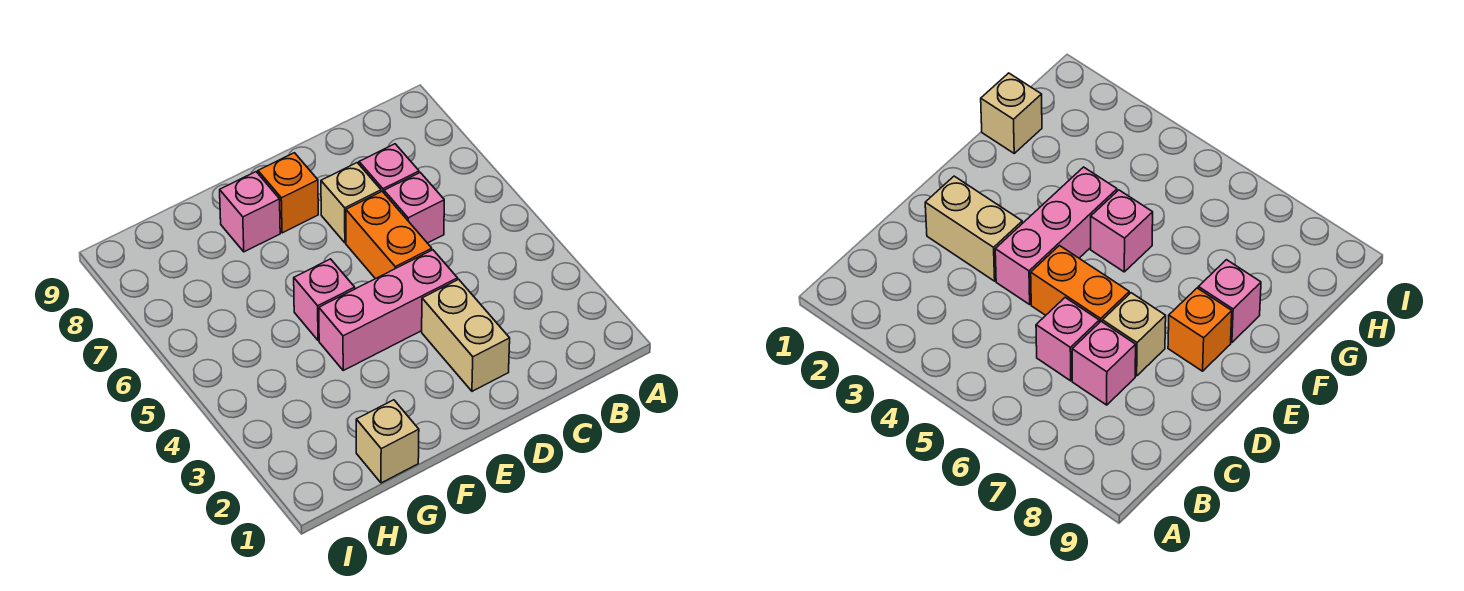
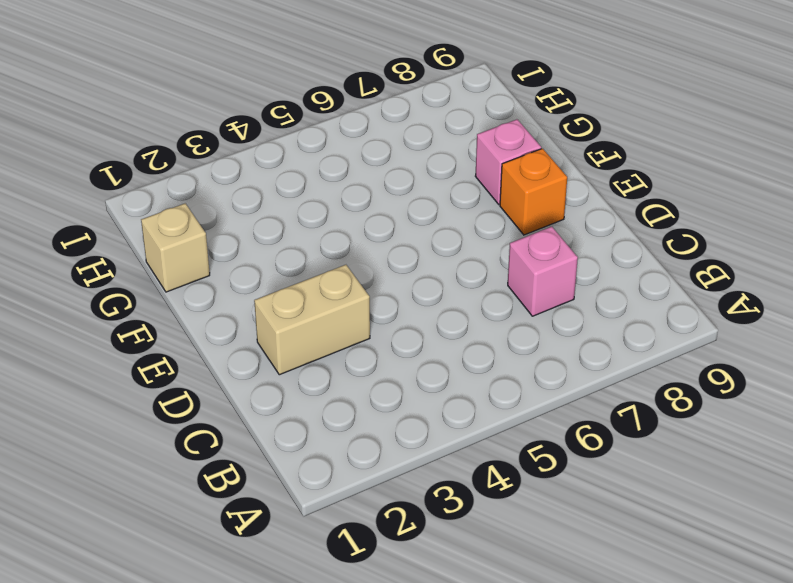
none -> pink brick C6 level 1
none -> pink brick D4:F4 level 1

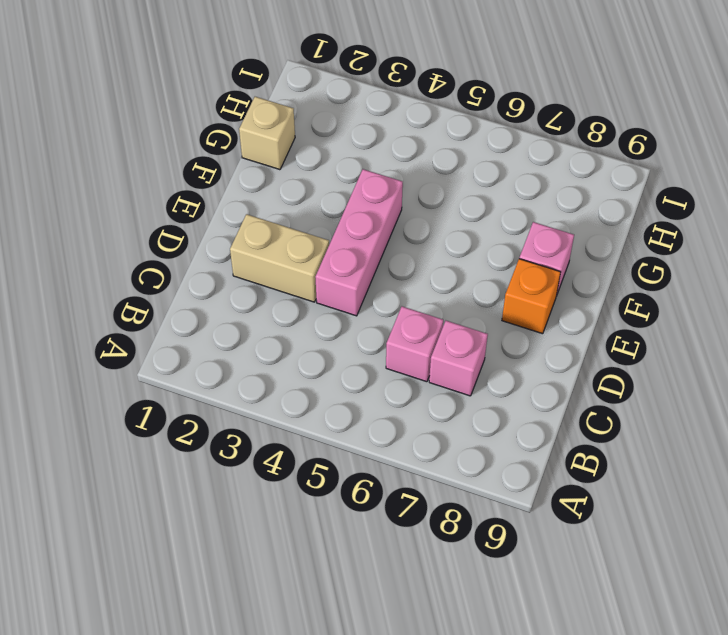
none -> orange brick D5:D6 level 1
none -> tan brick D7 level 1

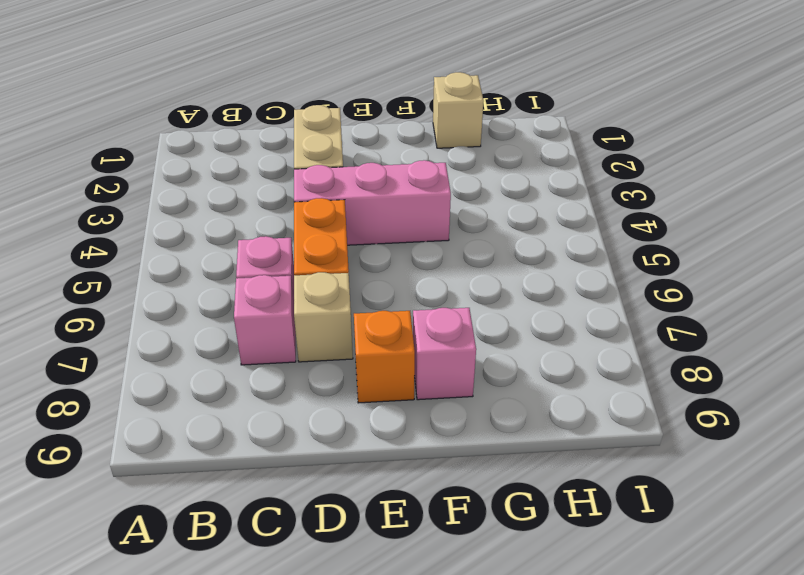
none -> pink brick F5 level 1

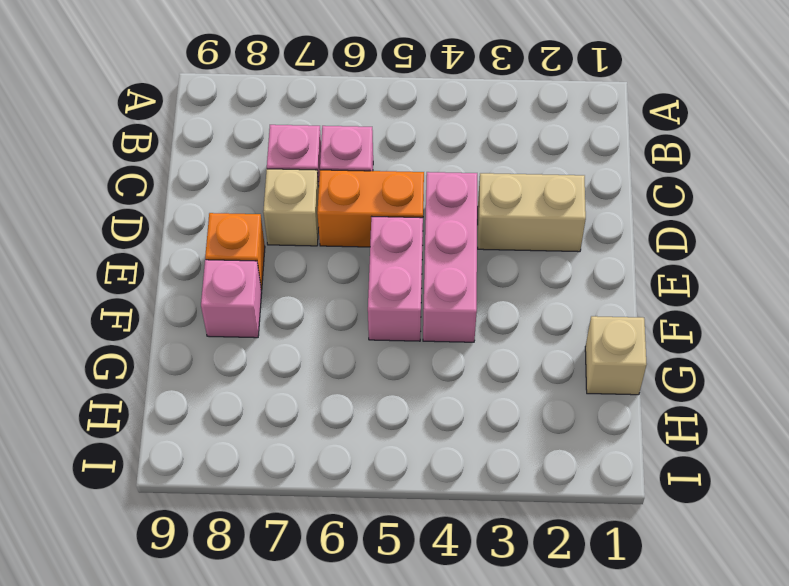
pink brick E5:F5 level 1 -> pink brick F5 level 1

